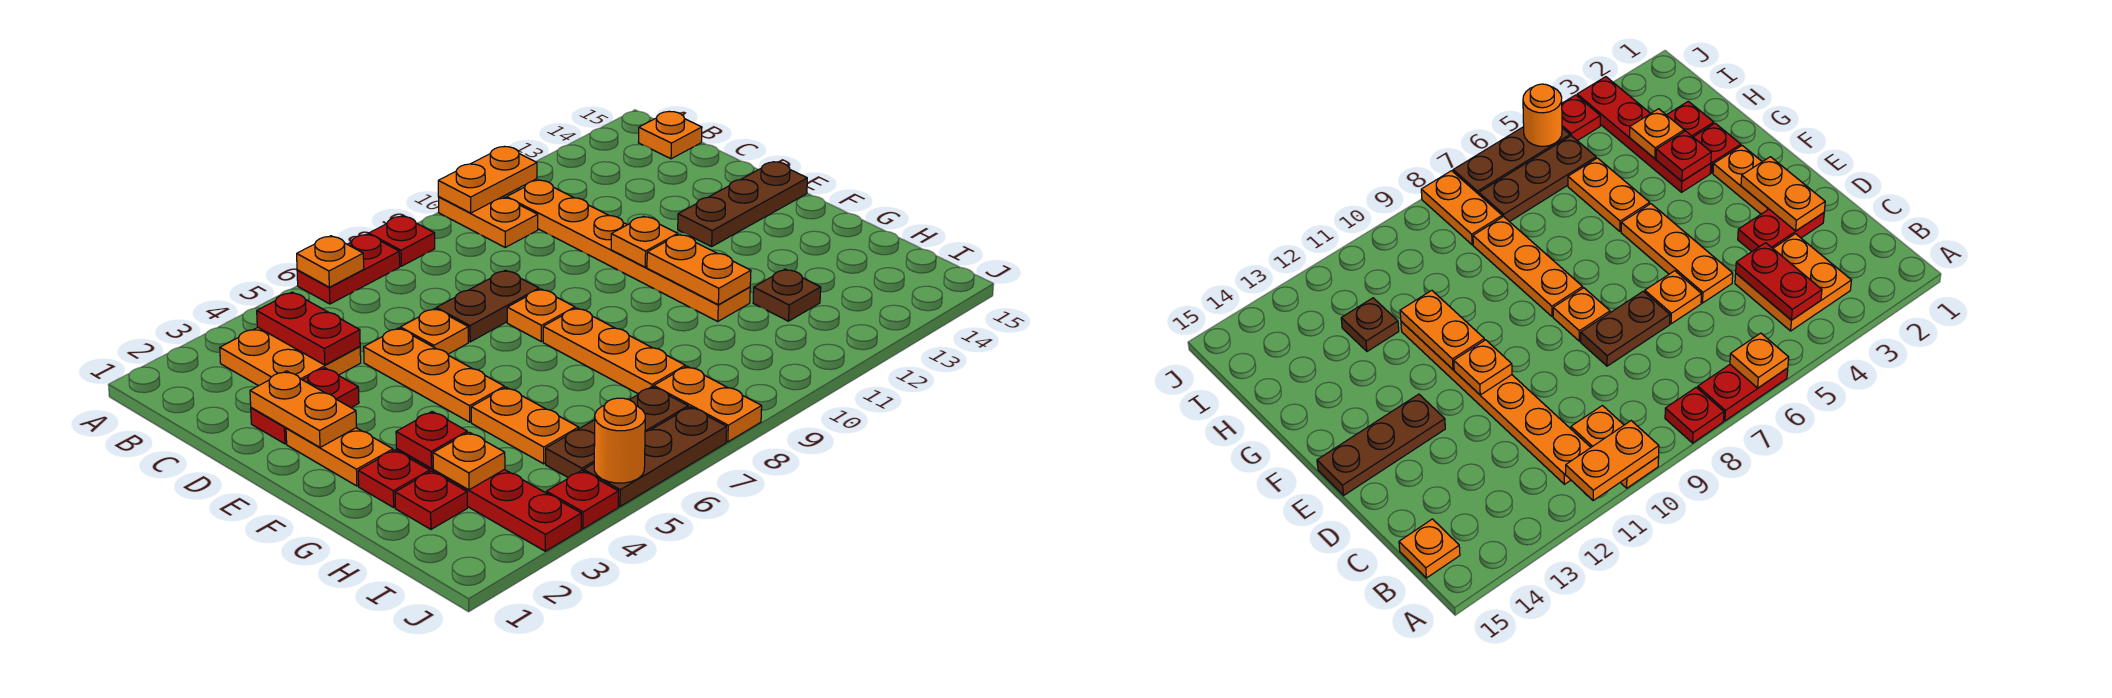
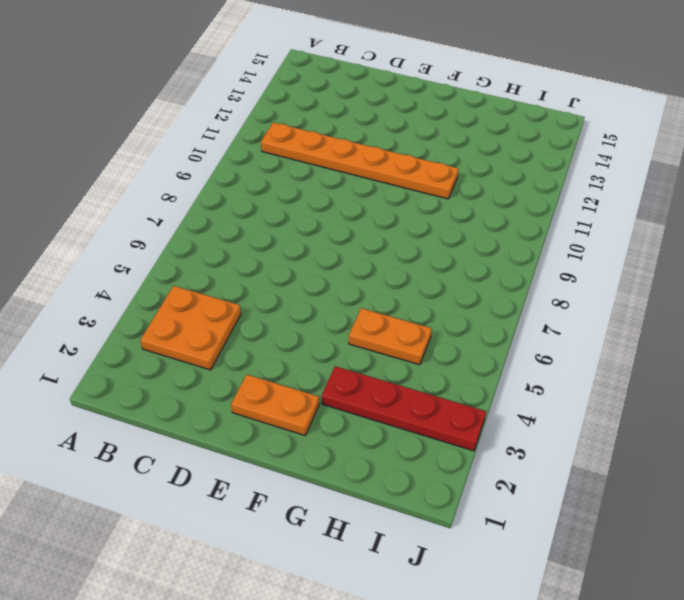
none -> red plate A6:A7 level 1
none -> red plate A8 level 1
none -> orange plate A10:B10 level 1
none -> orange plate B15 level 1

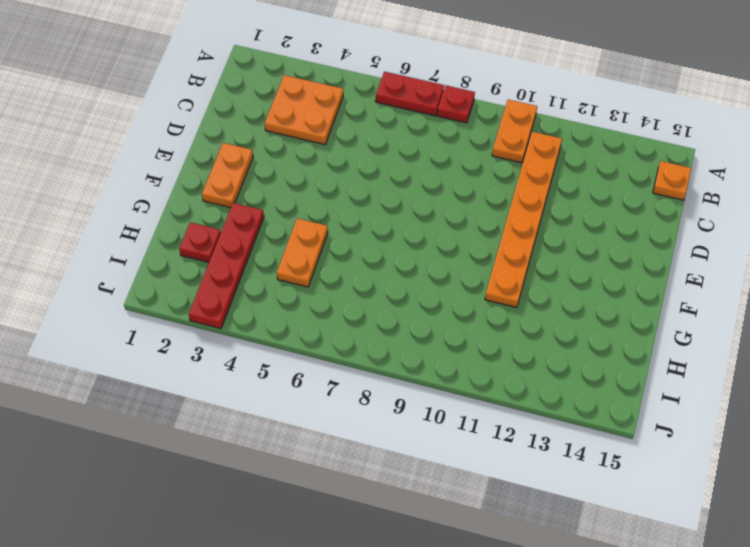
none -> red plate D2:D3 level 1
none -> orange plate D5:F5 level 1
none -> orange plate D6 level 1
none -> brown plate D7:D8 level 1

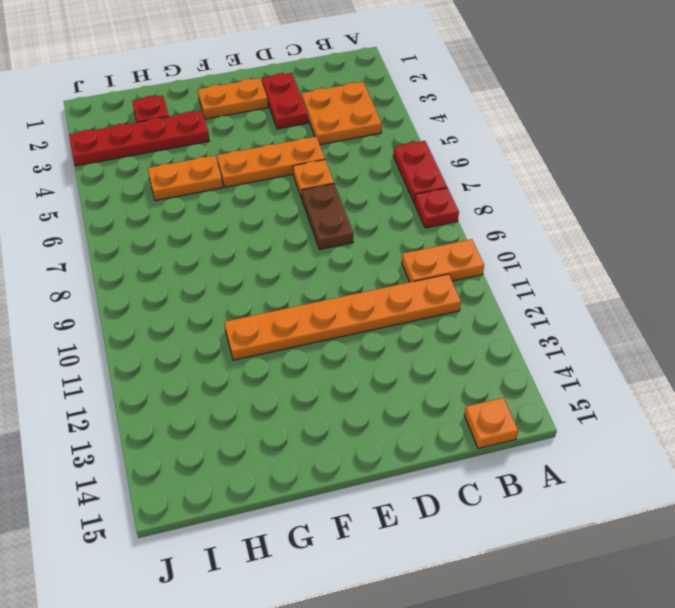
none -> orange plate E8 level 1
none -> brown plate E13:E15 level 1
none -> orange plate F8:H8 level 1
none -> red plate G2 level 1

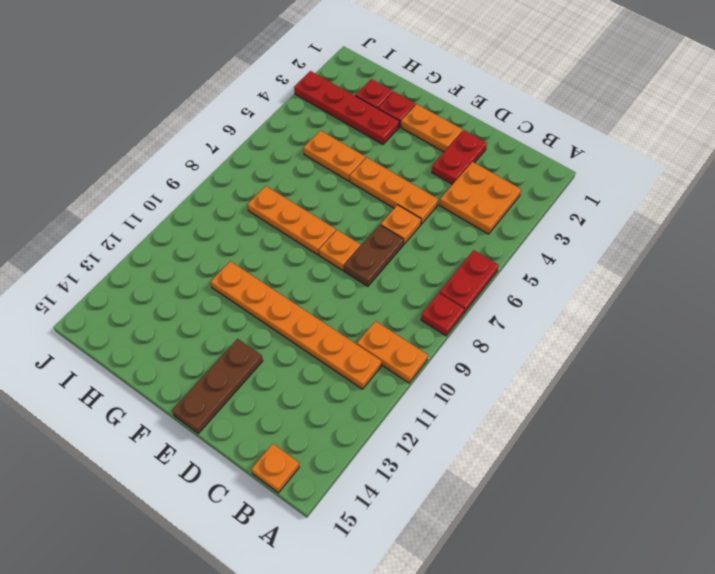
none -> brown plate H12 level 1
none -> brown plate I5:I7 level 1
none -> orange plate I8:J8 level 1
none -> red plate J4 level 1

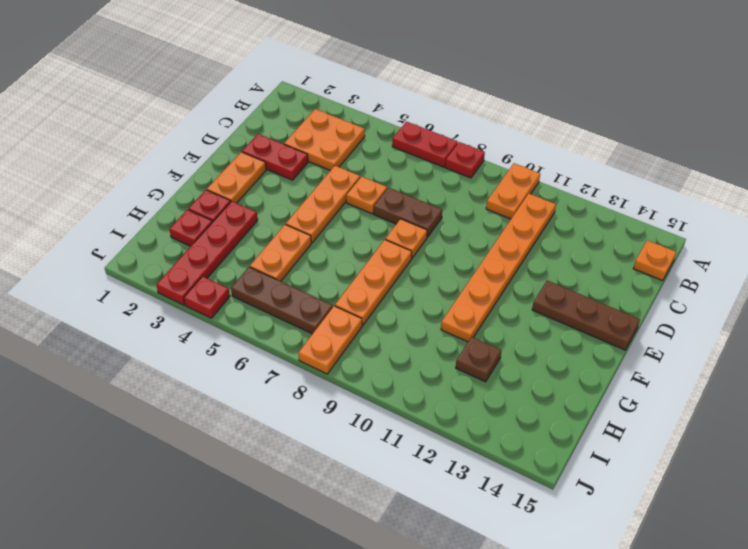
none -> brown plate J5:J7 level 1
none -> orange plate A6 level 2
none -> orange plate A10:A11 level 2
none -> red plate B4:C4 level 2

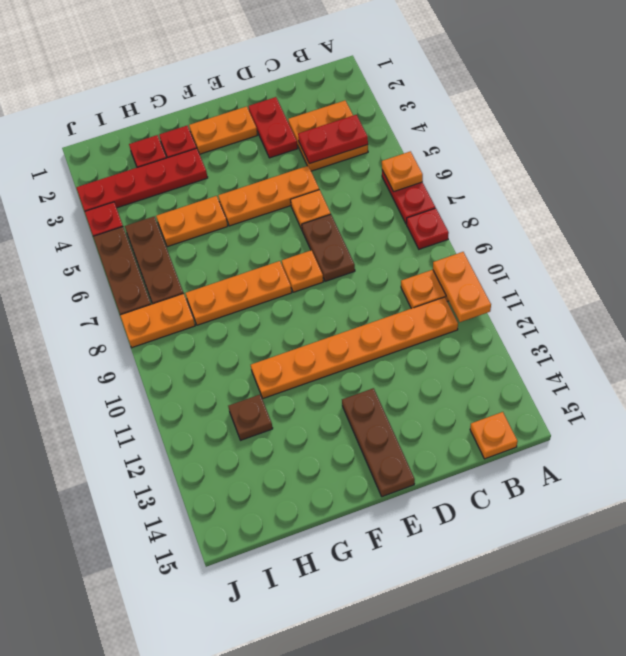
none -> orange plate D2:E2 level 2
none -> orange plate E11 level 2
none -> orange plate F11:G11 level 2
none -> red plate G3 level 2

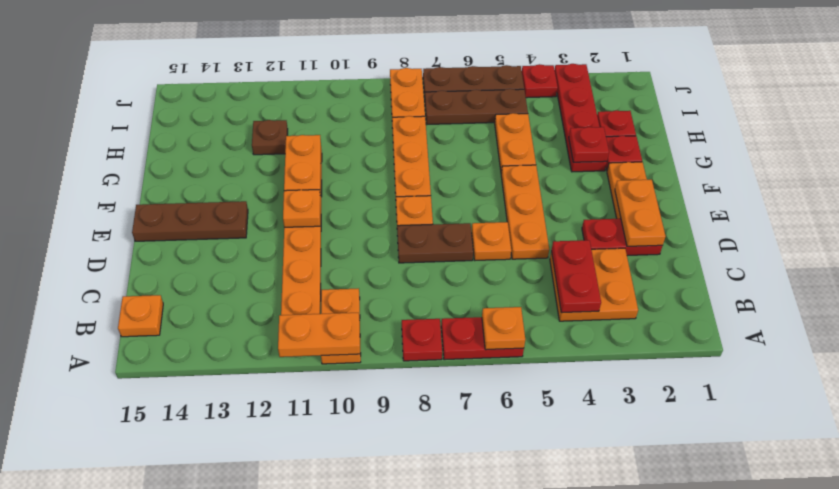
none -> orange plate H3 level 2
none -> orange round brick J5 level 2

